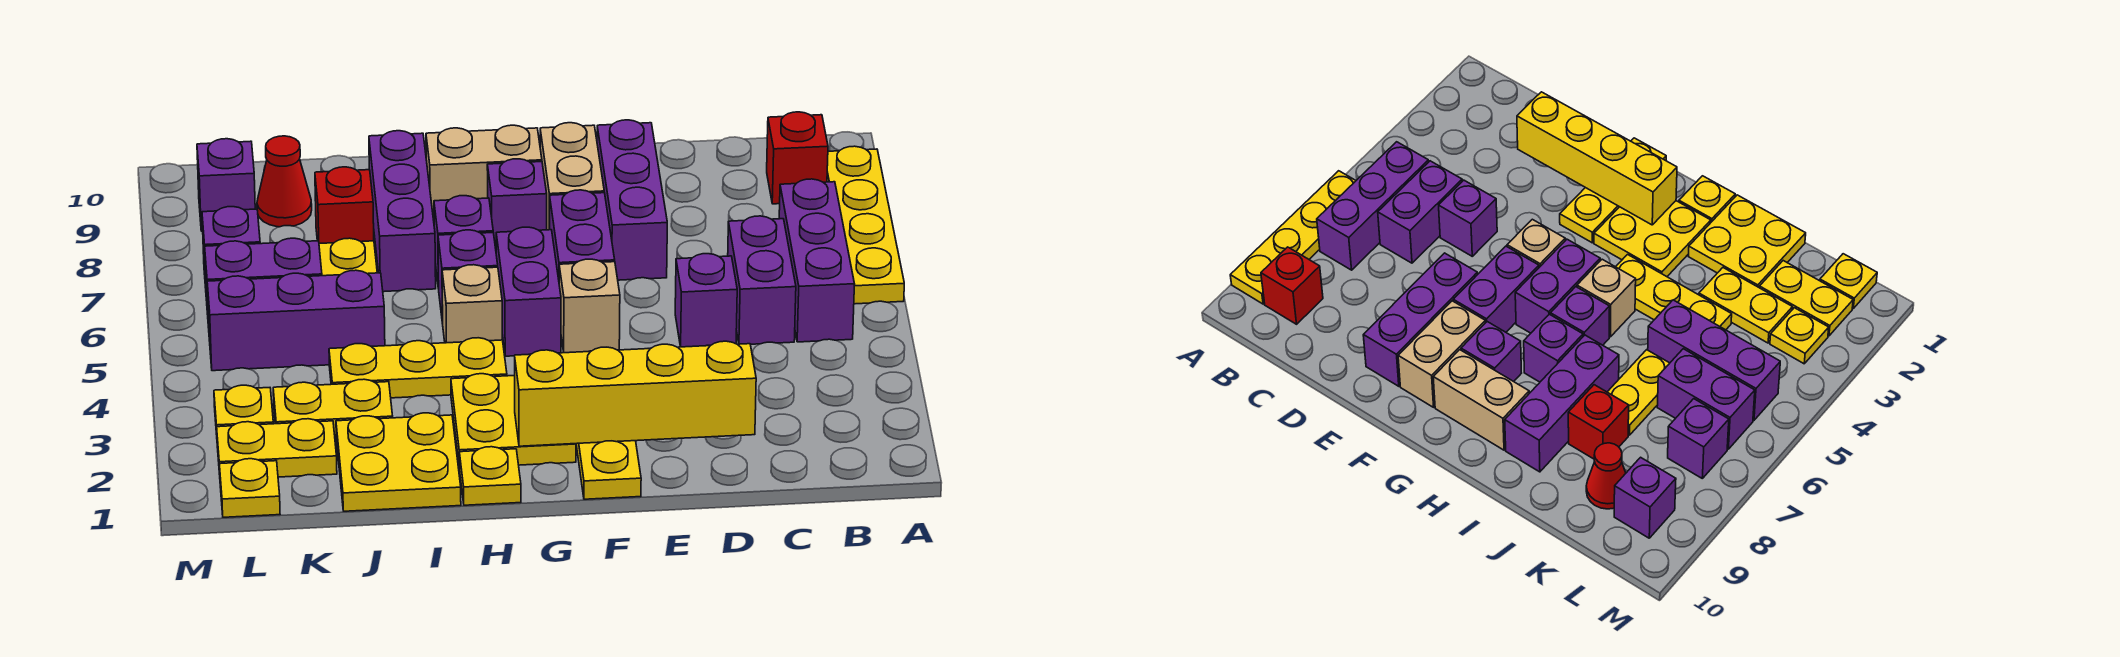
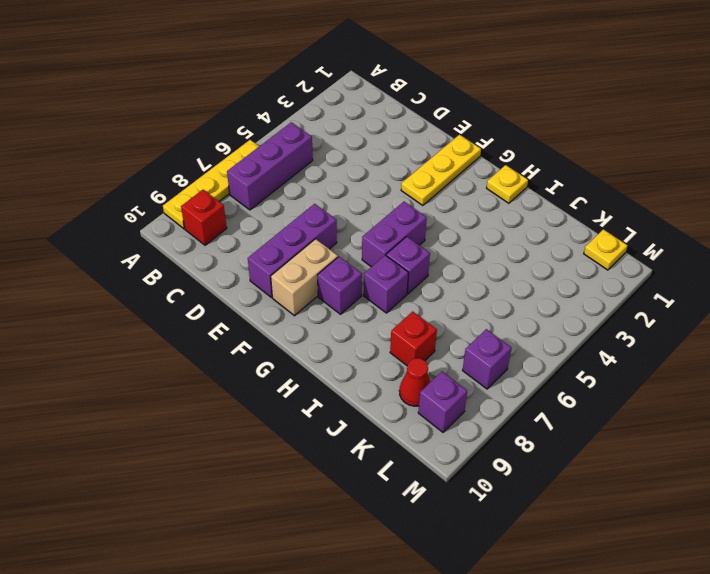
none -> purple brick C5:C6 level 1
none -> purple brick D5 level 1
none -> tan brick F5 level 1
none -> purple brick F6:F7 level 1

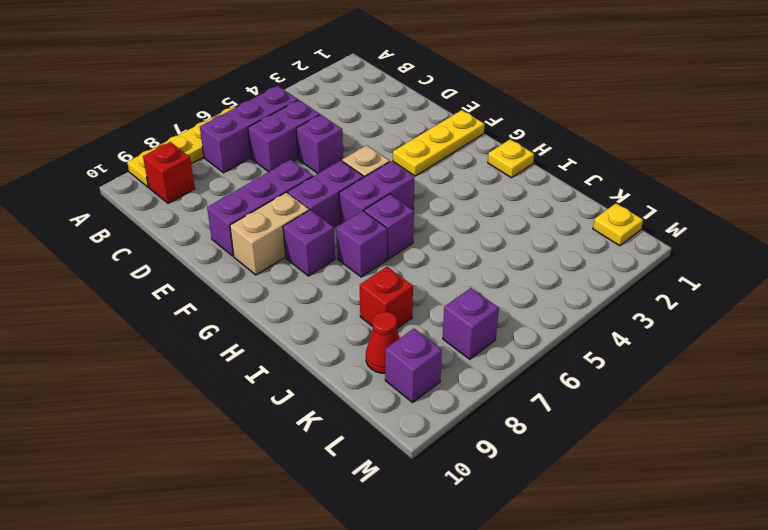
none -> yellow plate G2:H3 level 1
none -> tan brick G9:H9 level 1
none -> yellow plate H4:J4 level 1
none -> tan brick H5 level 1

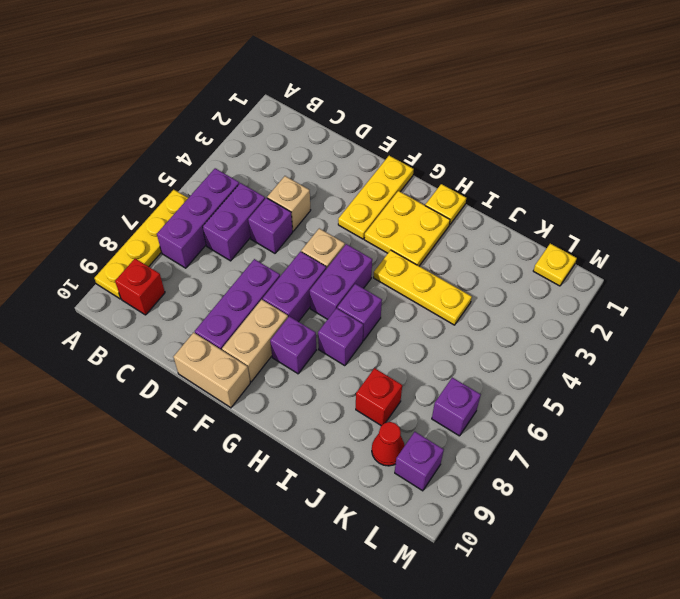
tan brick D4 level 1 -> tan brick H5 level 1
tan brick E10:F10 level 1 -> tan brick G9:H9 level 1
none -> yellow plate I1:J2 level 1
none -> purple brick I7:I9 level 1
none -> yellow plate J3:K3 level 1
none -> purple brick J5:L5 level 1

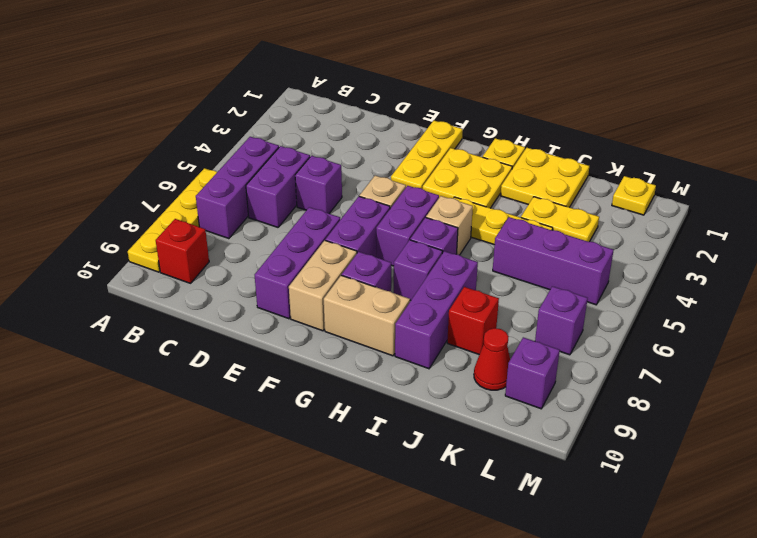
none -> yellow plate J6:J7 level 1
none -> yellow plate K2:L2 level 1
none -> purple brick K6:L6 level 1
none -> yellow plate L3 level 1

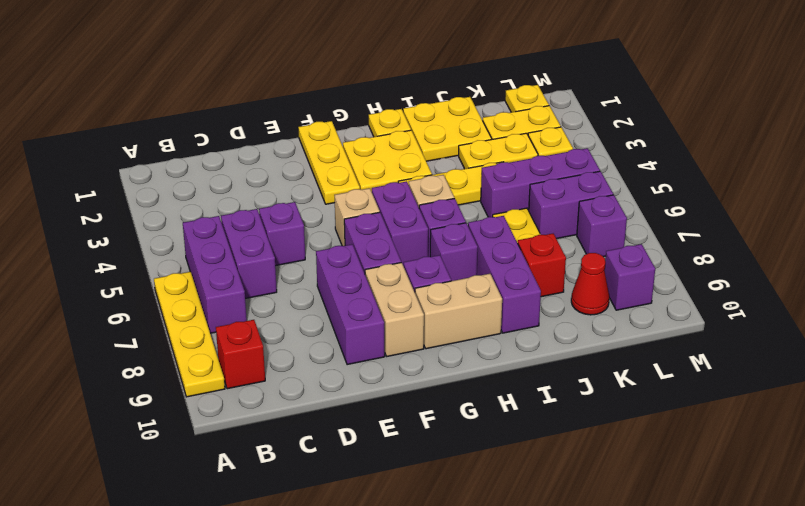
none -> yellow brick D2:G2 level 2

